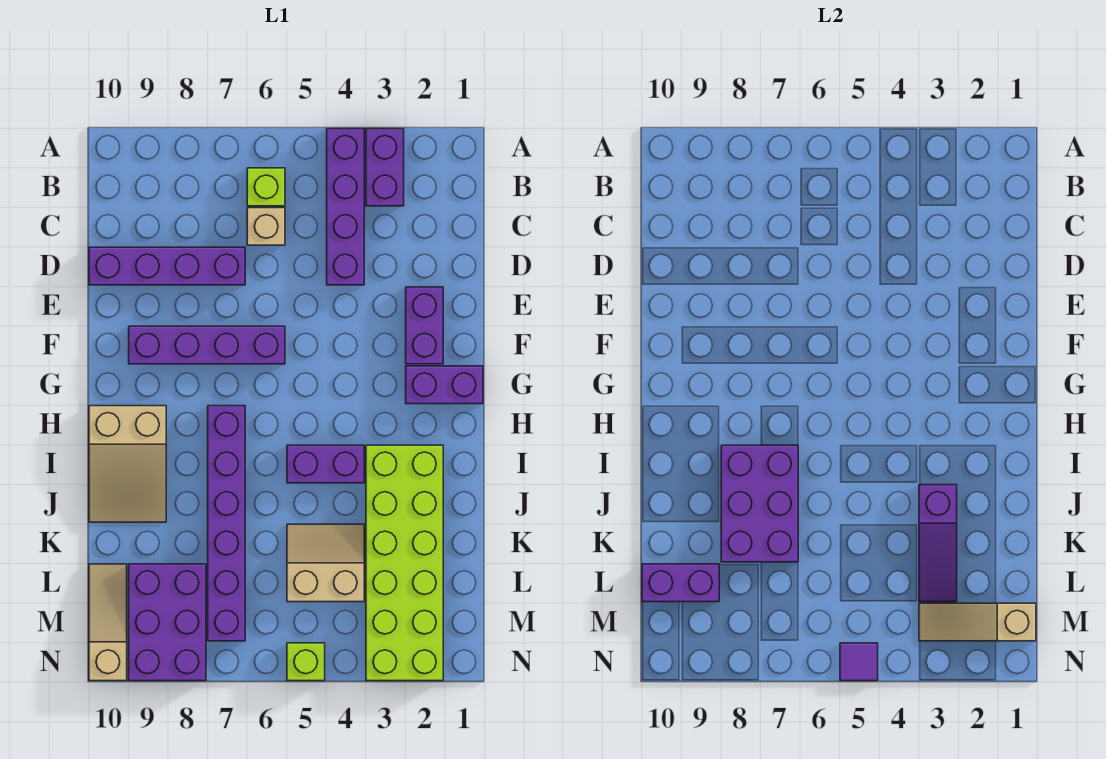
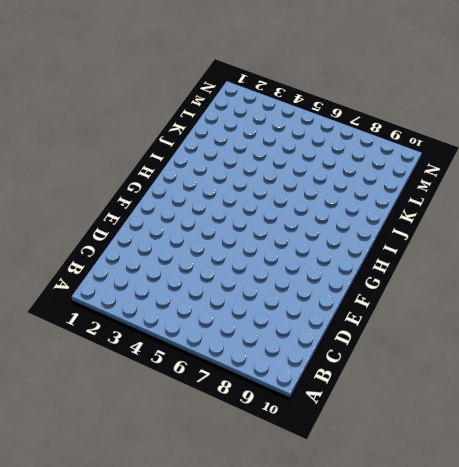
none -> purple brick A3:B3 level 1
none -> purple brick A4:D4 level 1
none -> lime brick B6 level 1

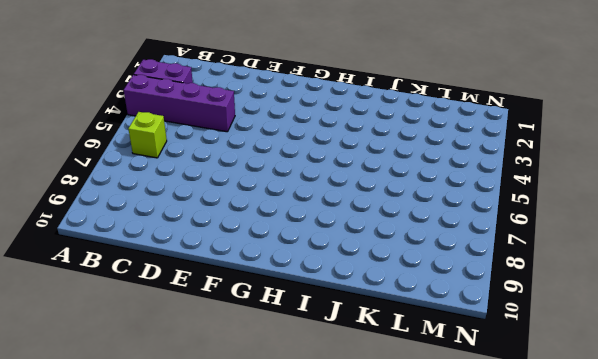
none -> tan brick C6 level 1
none -> purple brick D7:D10 level 1
none -> purple brick E2:F2 level 1

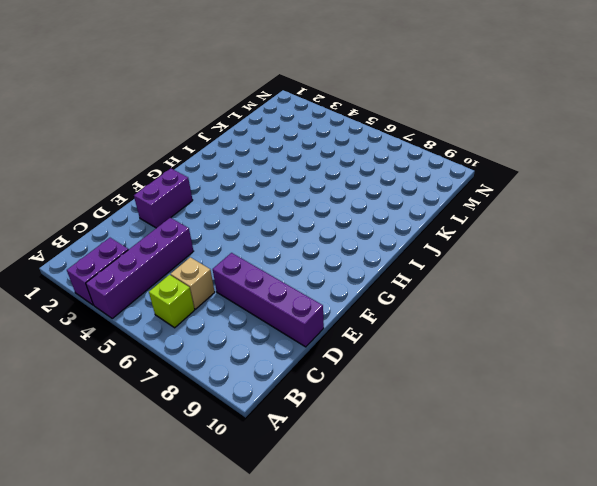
none -> purple brick F6:F9 level 1
none -> purple brick G1:G2 level 1
none -> purple brick H7:M7 level 1

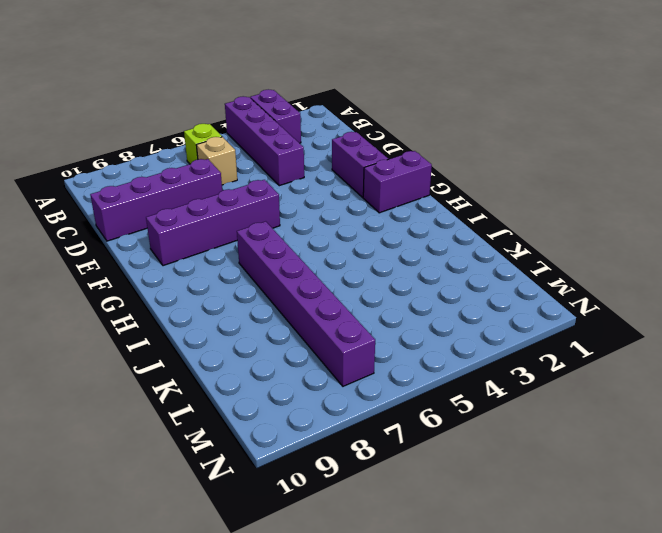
none -> tan slope H9:J10 level 1 top H
none -> lime brick I2:N3 level 1
none -> purple brick I4:I5 level 1

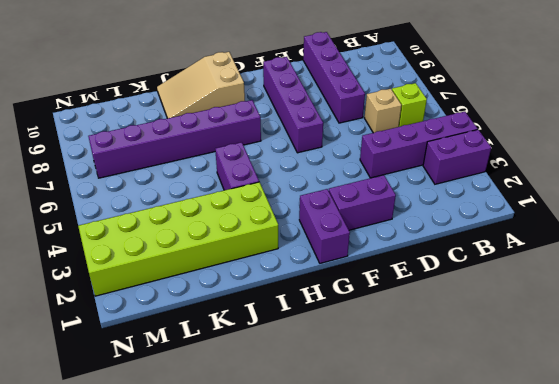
none -> tan slope K4:L5 level 1 top L
none -> purple brick L8:N9 level 1
none -> tan slope L10:N10 level 1 top N

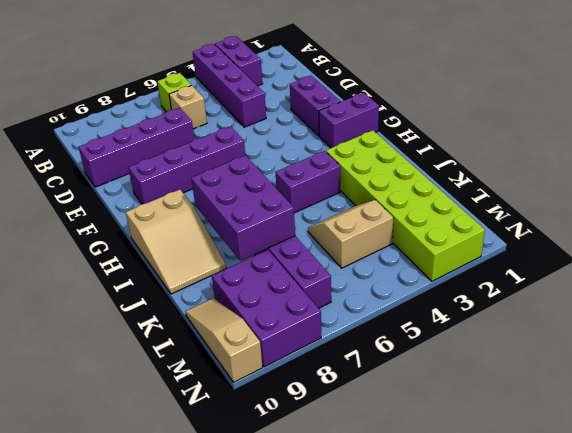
none -> lime brick N5 level 1
none -> purple slope J3:L3 level 2 top J
none -> purple brick L9:L10 level 2

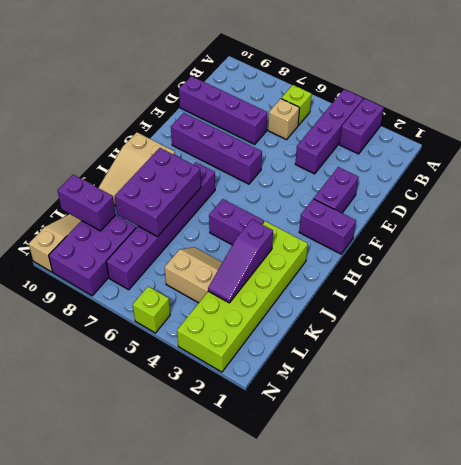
none -> tan slope M1:M3 level 2 top 1
none -> purple tile N5 level 2

